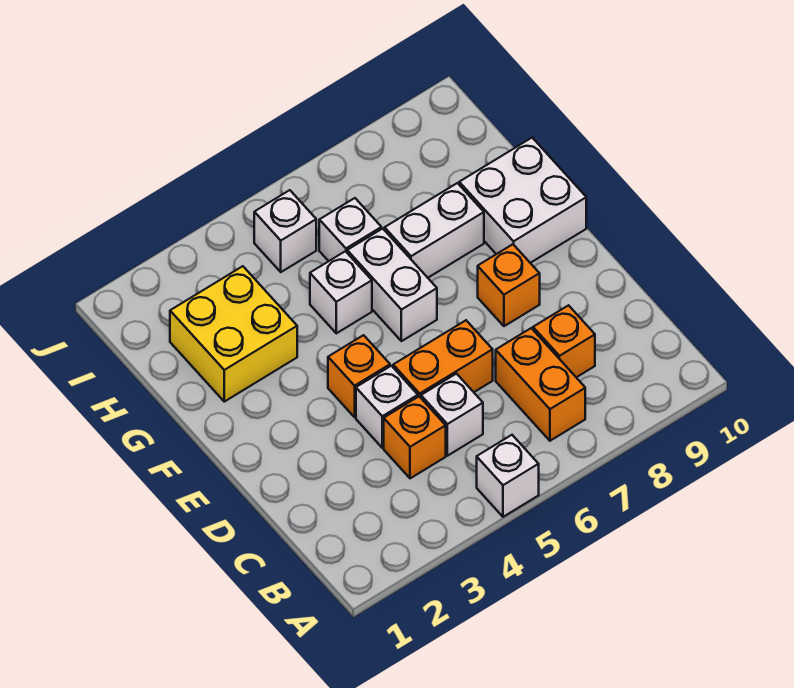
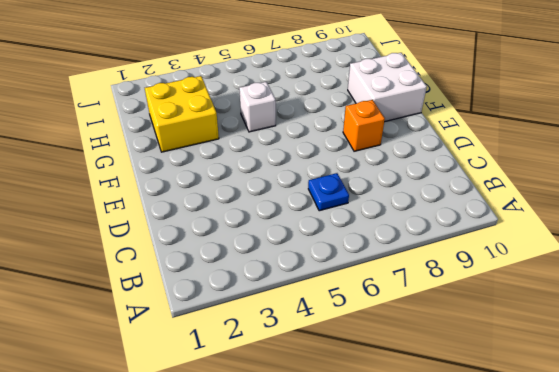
blue plate C6 level 1 -> none
none -> white brick A5 level 1
none -> orange brick B7:C7 level 1
none -> orange brick C4 level 1

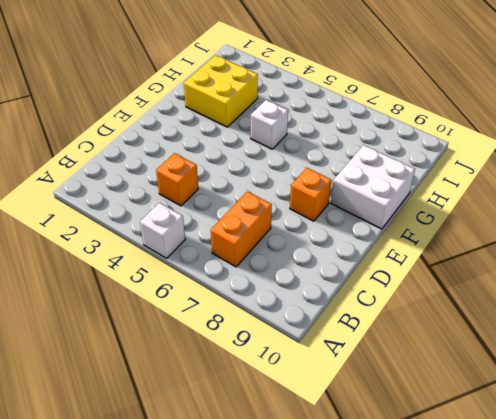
none -> white brick C5 level 1
none -> orange brick C8 level 1
none -> white brick D4 level 1

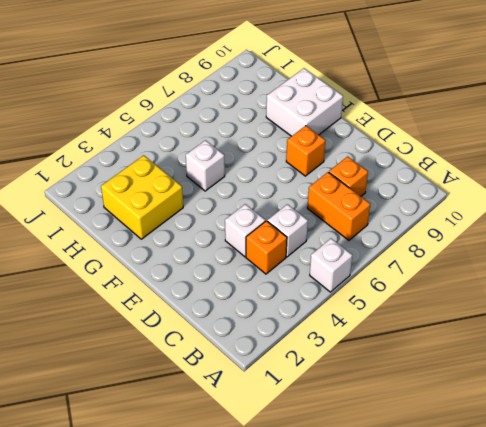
none -> orange brick D5:D6 level 1
none -> orange brick E4 level 1
none -> white brick F6:G6 level 1

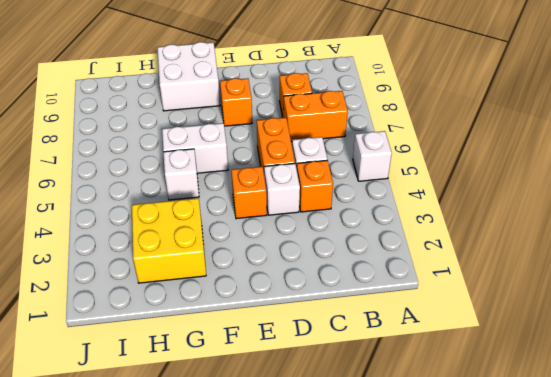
none -> white brick G7:G8 level 1
none -> white brick H6 level 1
none -> white brick I5 level 1

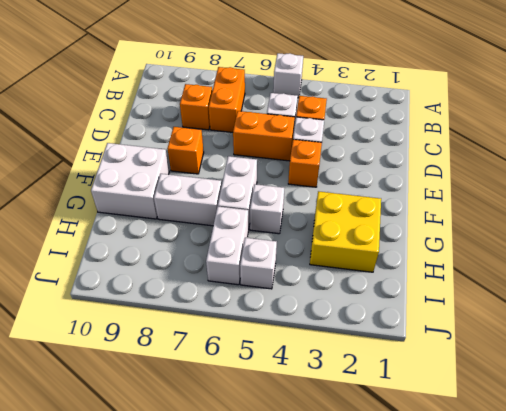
white brick H6:I6 level 1 -> white brick H6 level 1

